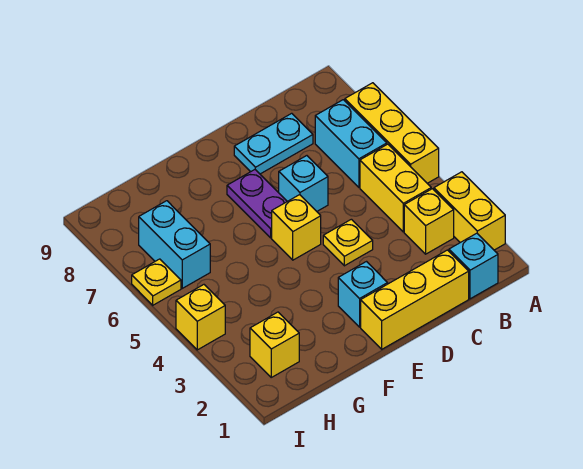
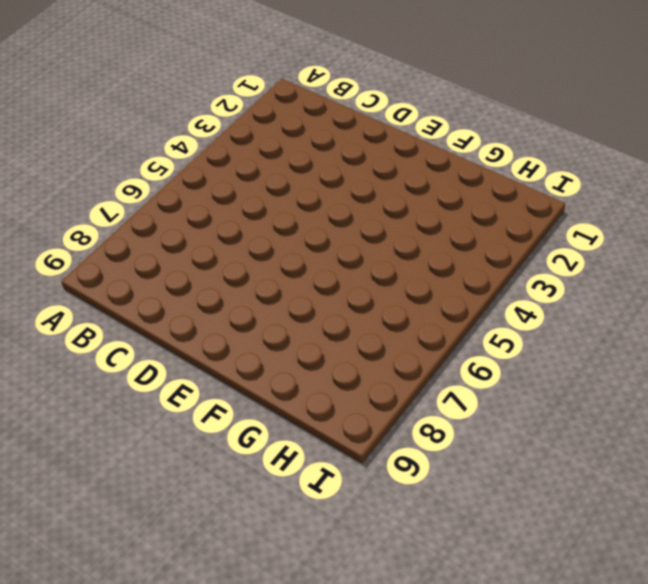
none -> yellow brick A2:A3 level 1
none -> yellow brick A5:A7 level 1
none -> cyan brick B1 level 1

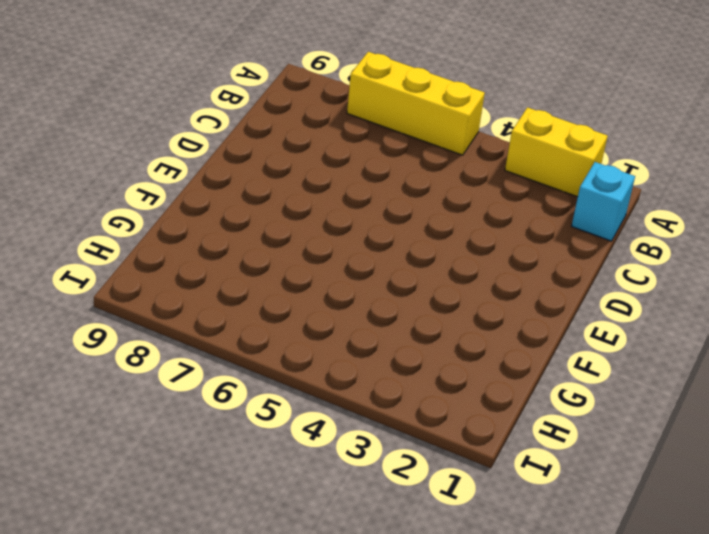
none -> yellow brick B3 level 1
none -> yellow brick B4:B5 level 1
none -> cyan brick B6:B7 level 1

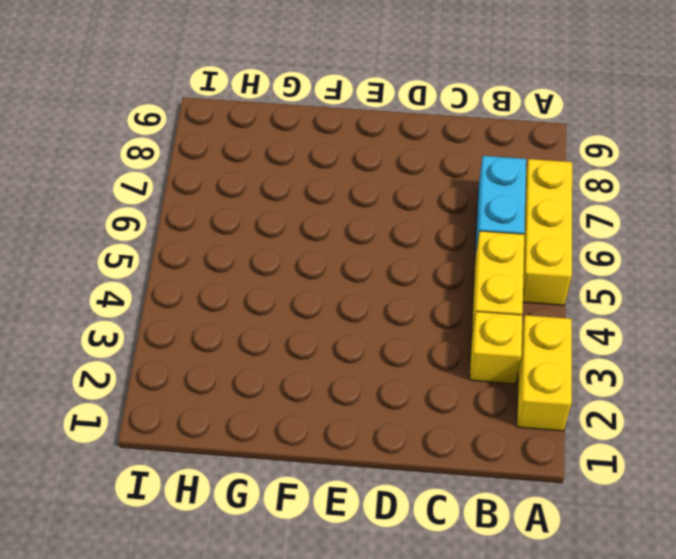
none -> cyan brick B1 level 1
none -> yellow brick C1:E1 level 1
none -> cyan plate C8:D8 level 1

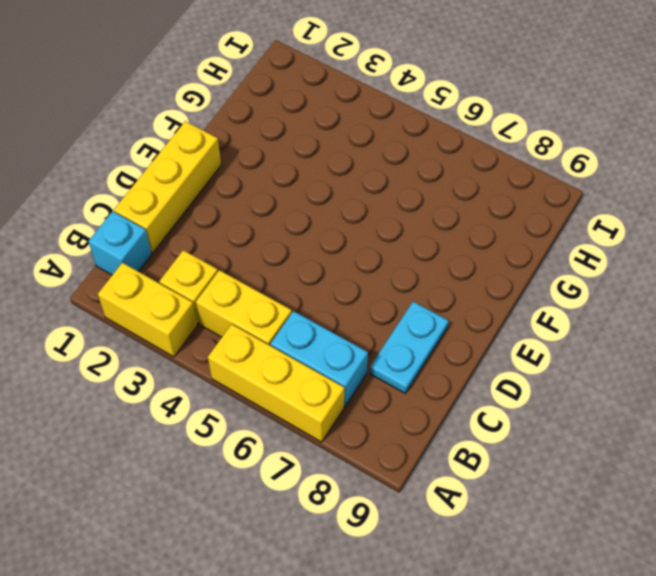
none -> yellow plate D4 level 1
none -> cyan brick D6 level 1
none -> cyan brick E2 level 1

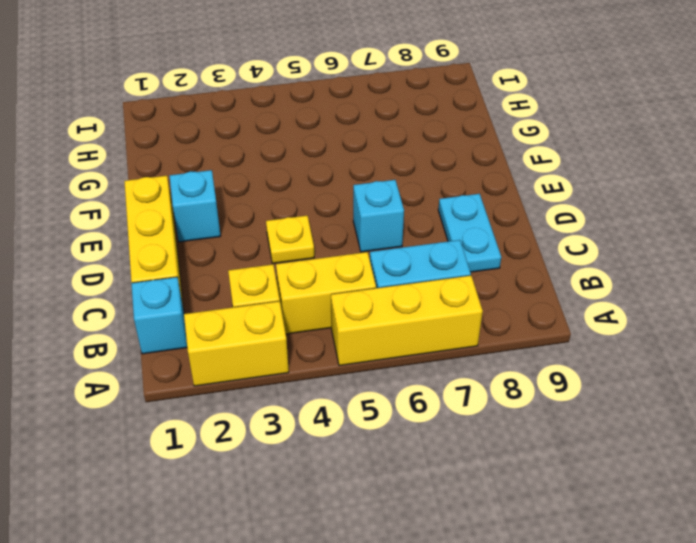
none -> yellow brick E5 level 1
none -> purple plate E6:E7 level 1
none -> yellow brick H2 level 1

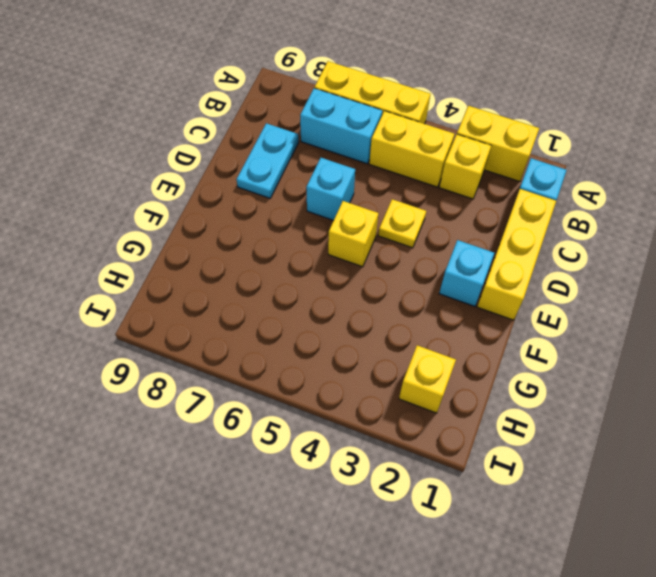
none -> purple plate E6:E7 level 1
none -> cyan brick H6:H7 level 1
none -> yellow brick I4 level 1

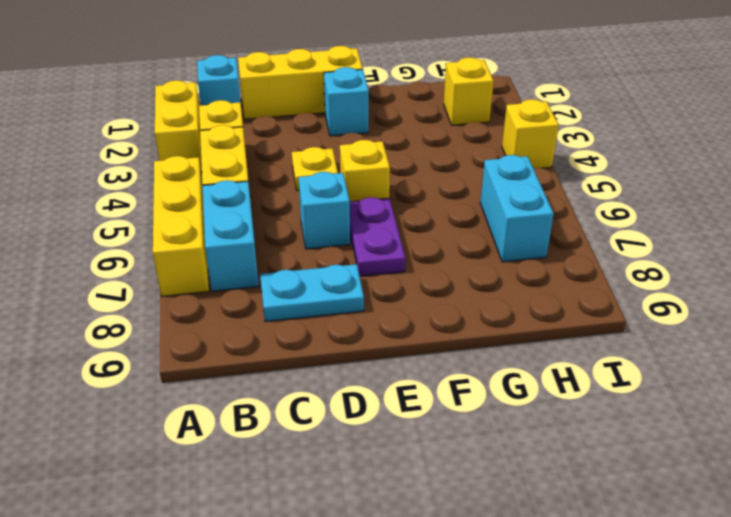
none -> yellow plate I6 level 1

